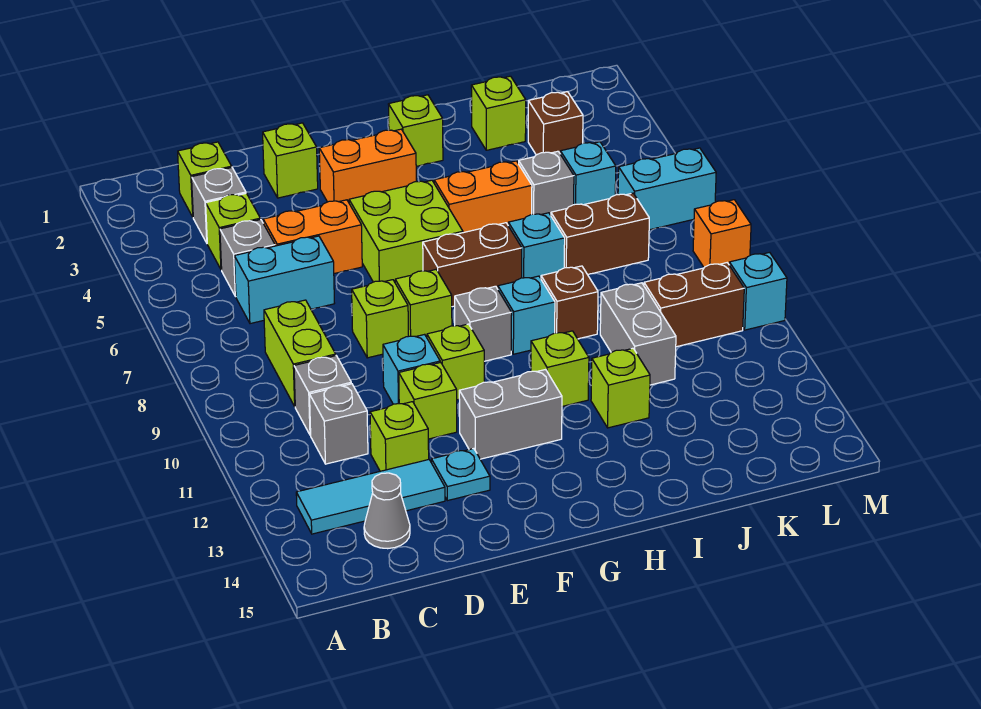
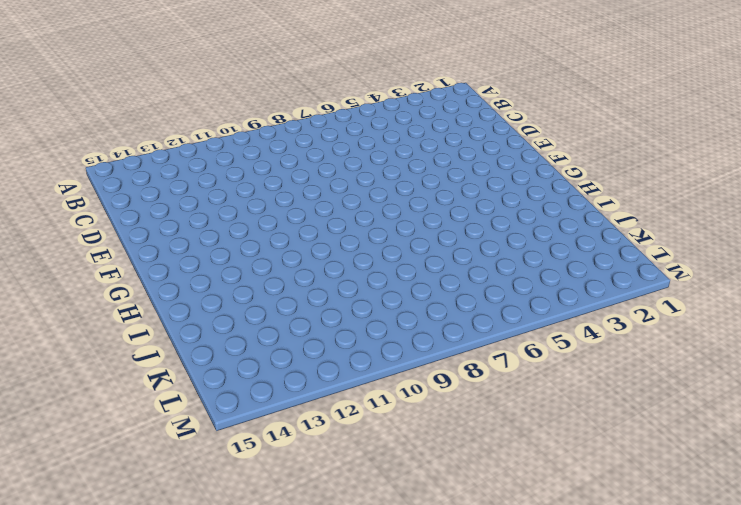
none -> cyan tile B13:D13 level 1
none -> lime brick C2 level 1
none -> grey brick C3 level 1
none -> lime brick C4 level 1

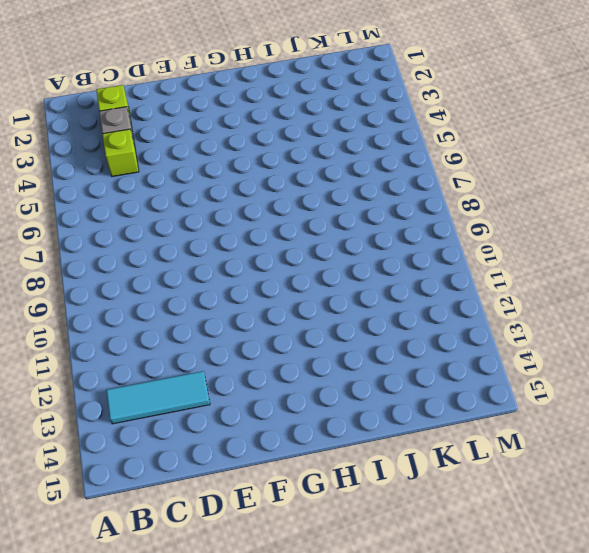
none -> grey brick C5 level 1
none -> cyan brick C6:D6 level 1
none -> lime brick C8:C9 level 1
none -> grey brick C10 level 1

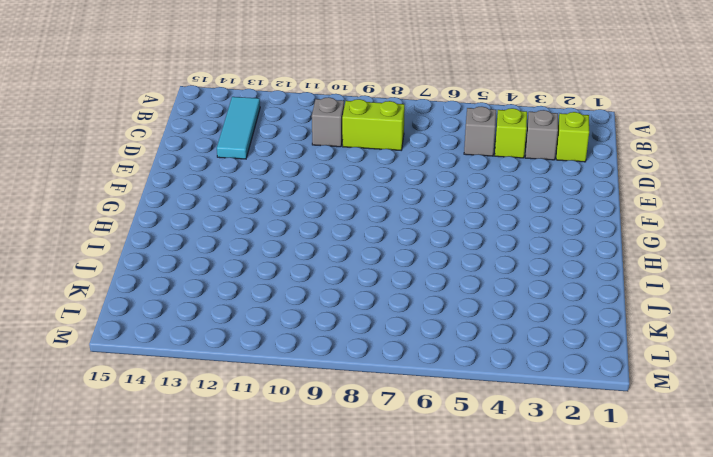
none -> cyan brick C6:D6 level 1
none -> grey brick C11 level 1
none -> grey cone C14 level 1
none -> orange brick D5:E5 level 1

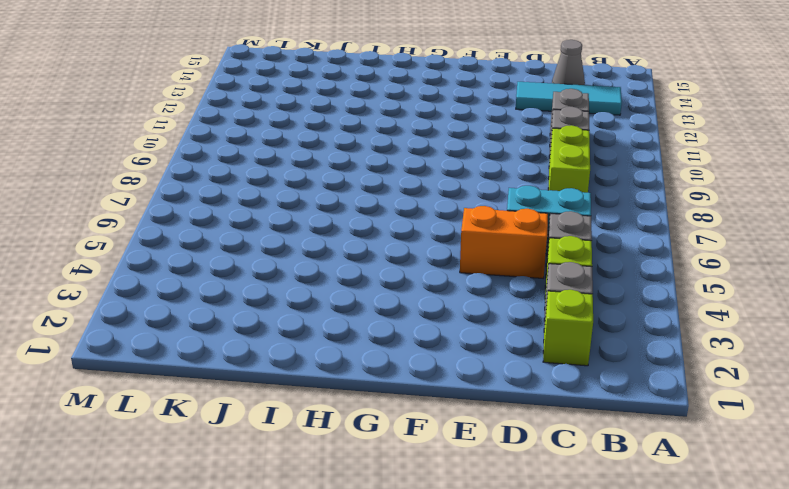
none -> lime brick D12 level 1
none -> lime brick E2 level 1
none -> lime brick E8 level 1
none -> cyan brick E10 level 1

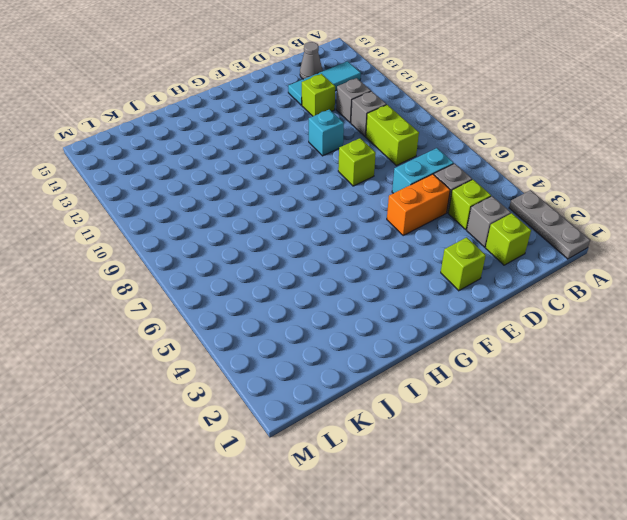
grey plate A1:A3 level 1 -> none
none -> lime brick E11 level 1
none -> cyan plate E13 level 1
none -> orange brick F3:G3 level 1
none -> lime brick F5:G6 level 1

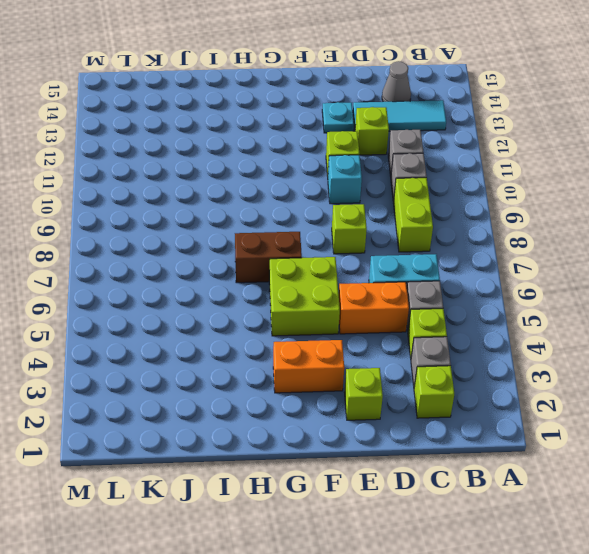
none -> lime brick F8 level 1
none -> lime brick F10 level 1
none -> grey brick F12:G12 level 1
none -> grey brick G9 level 1

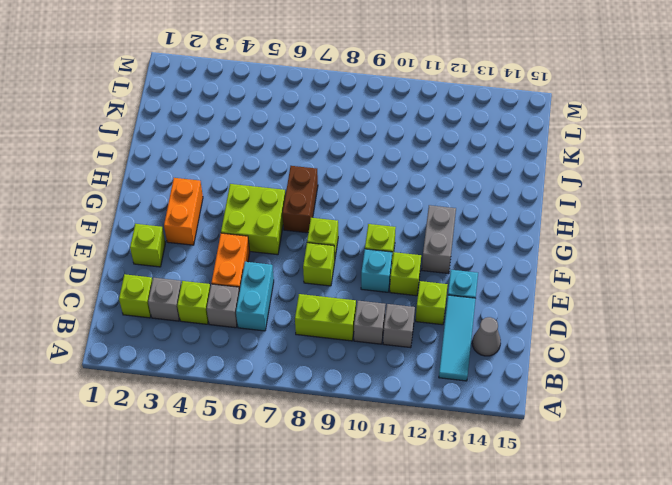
none -> grey brick G9 level 1
none -> lime brick H2 level 1
none -> orange brick H5:I5 level 1
none -> cyan brick H9 level 1

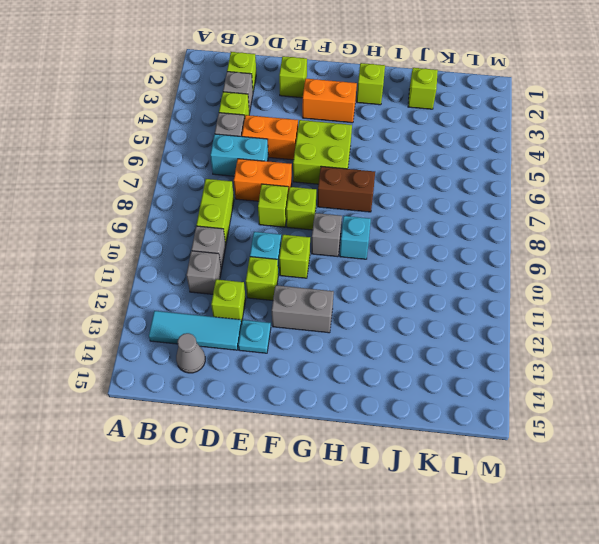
orange brick D7:E7 level 1 -> orange brick H5:I5 level 1
none -> lime brick H11 level 1
none -> cyan brick I7 level 1
none -> brown brick I9 level 1
none -> lime brick I12 level 1

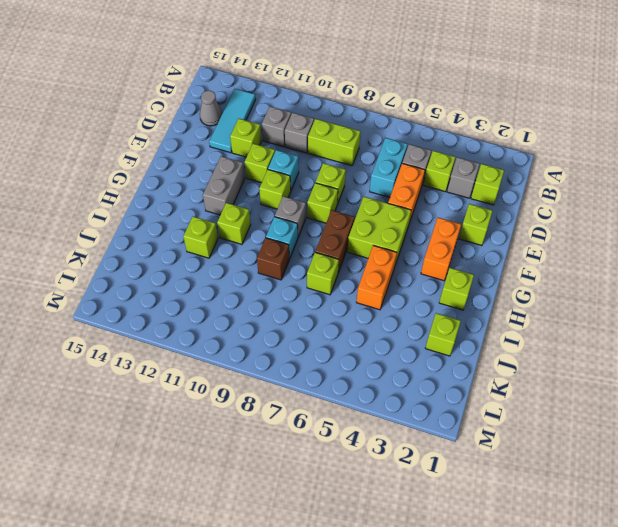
lime brick I7 level 1 -> cyan brick I7 level 1
none -> cyan plate E13 level 1
none -> grey brick J5 level 1
none -> brown brick J7:K7 level 1
none -> grey brick J10:J11 level 1

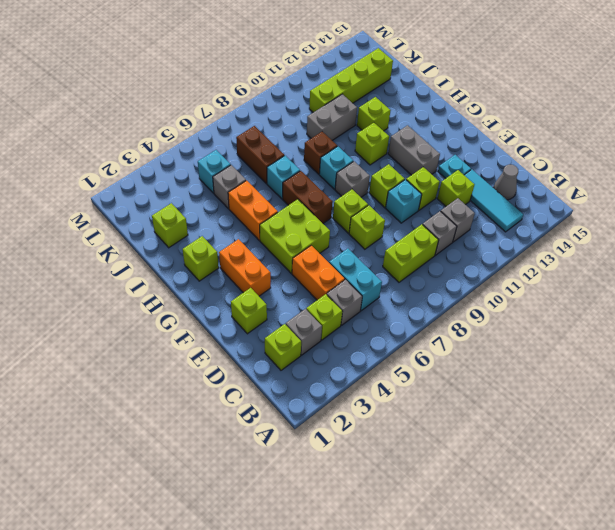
lime brick K11:K14 level 1 -> none
none -> brown brick K3 level 1
none -> brown brick K10:L10 level 1
none -> cyan brick L6:M6 level 1
none -> orange brick M8 level 1

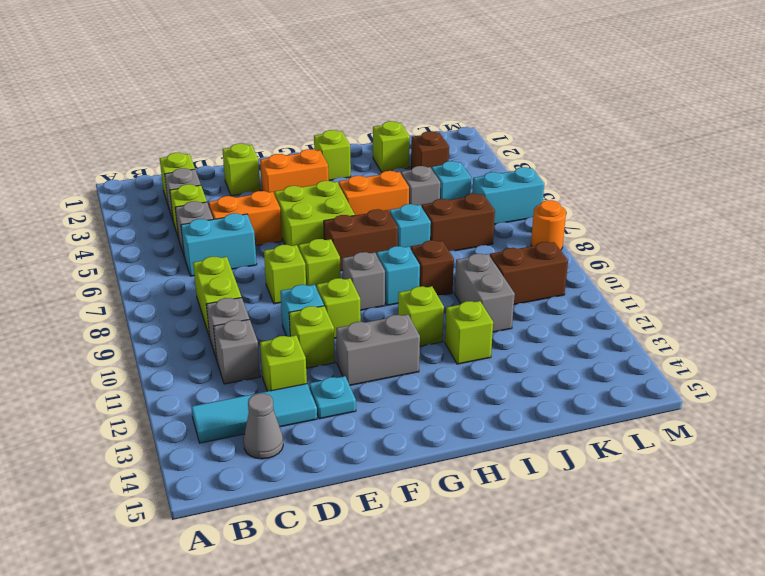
orange round brick M8 level 1 -> orange brick M8 level 1
none -> cyan brick M10 level 1

